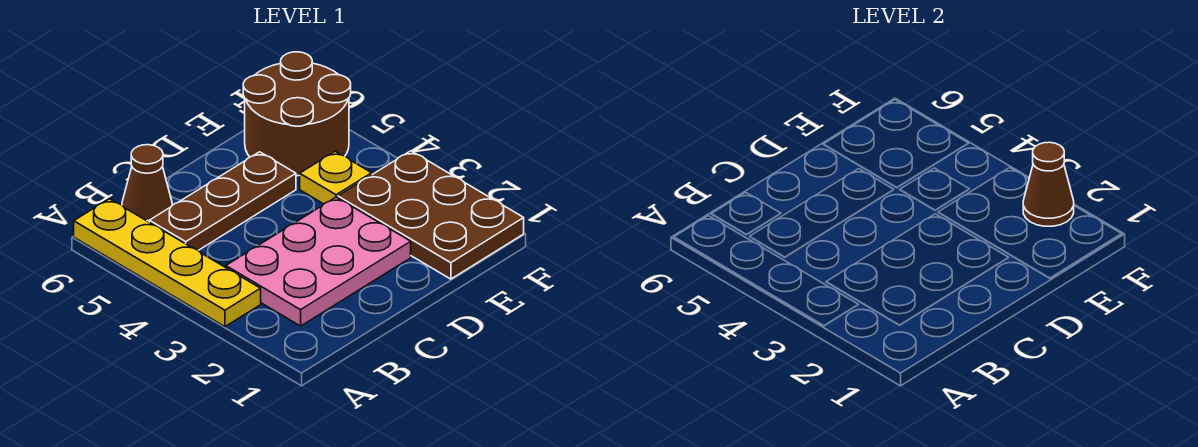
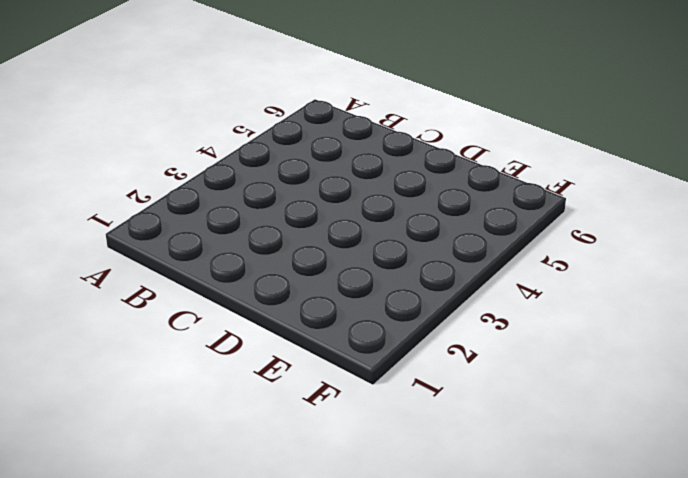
none -> yellow plate A3:A6 level 1
none -> pink plate B2:D3 level 1

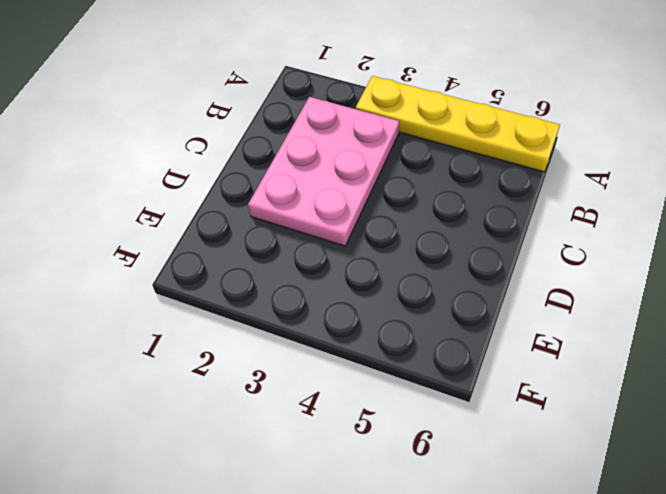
none -> brown plate B5:D5 level 1
none -> brown cone B6 level 1

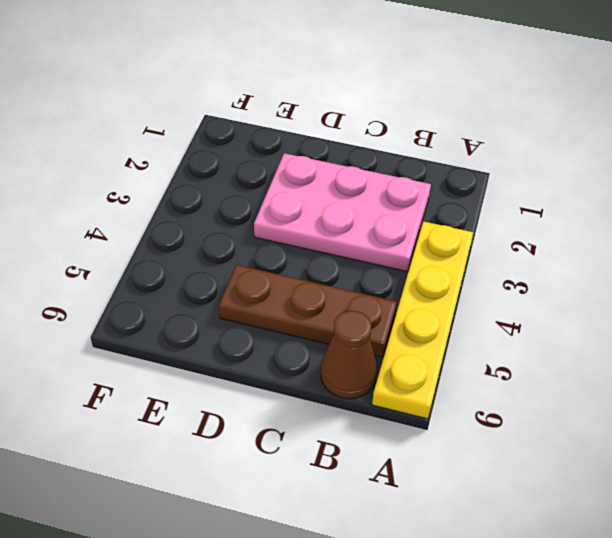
none -> brown plate E1:F3 level 1
none -> yellow plate E4 level 1

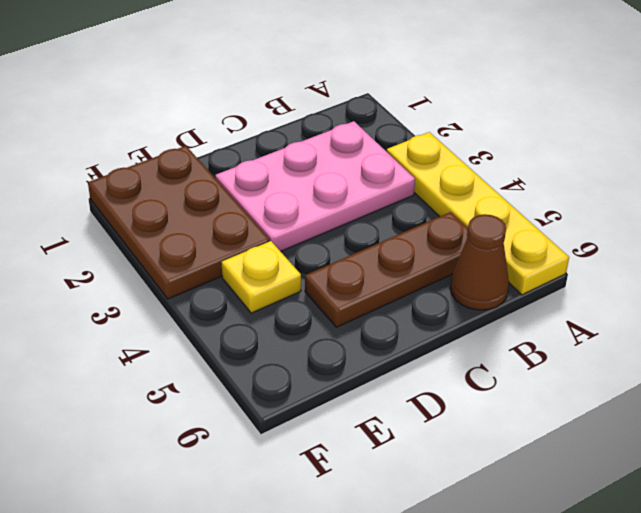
none -> brown round brick E5:F6 level 1
none -> brown cone F2 level 2

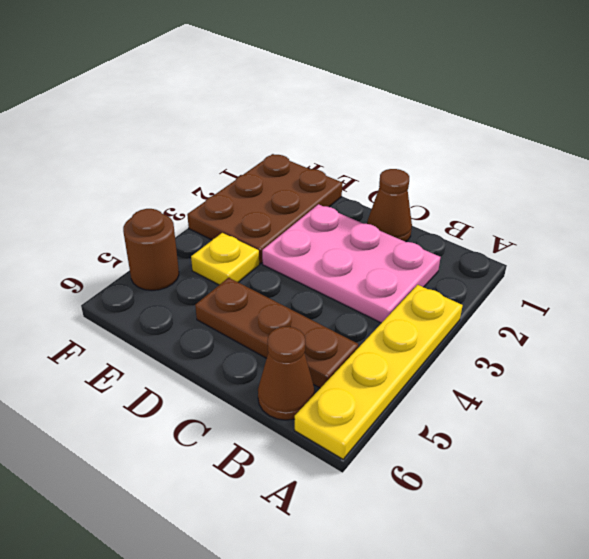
brown cone C1 level 1 -> brown cone F2 level 2
brown round brick F5 level 1 -> brown round brick E5:F6 level 1

